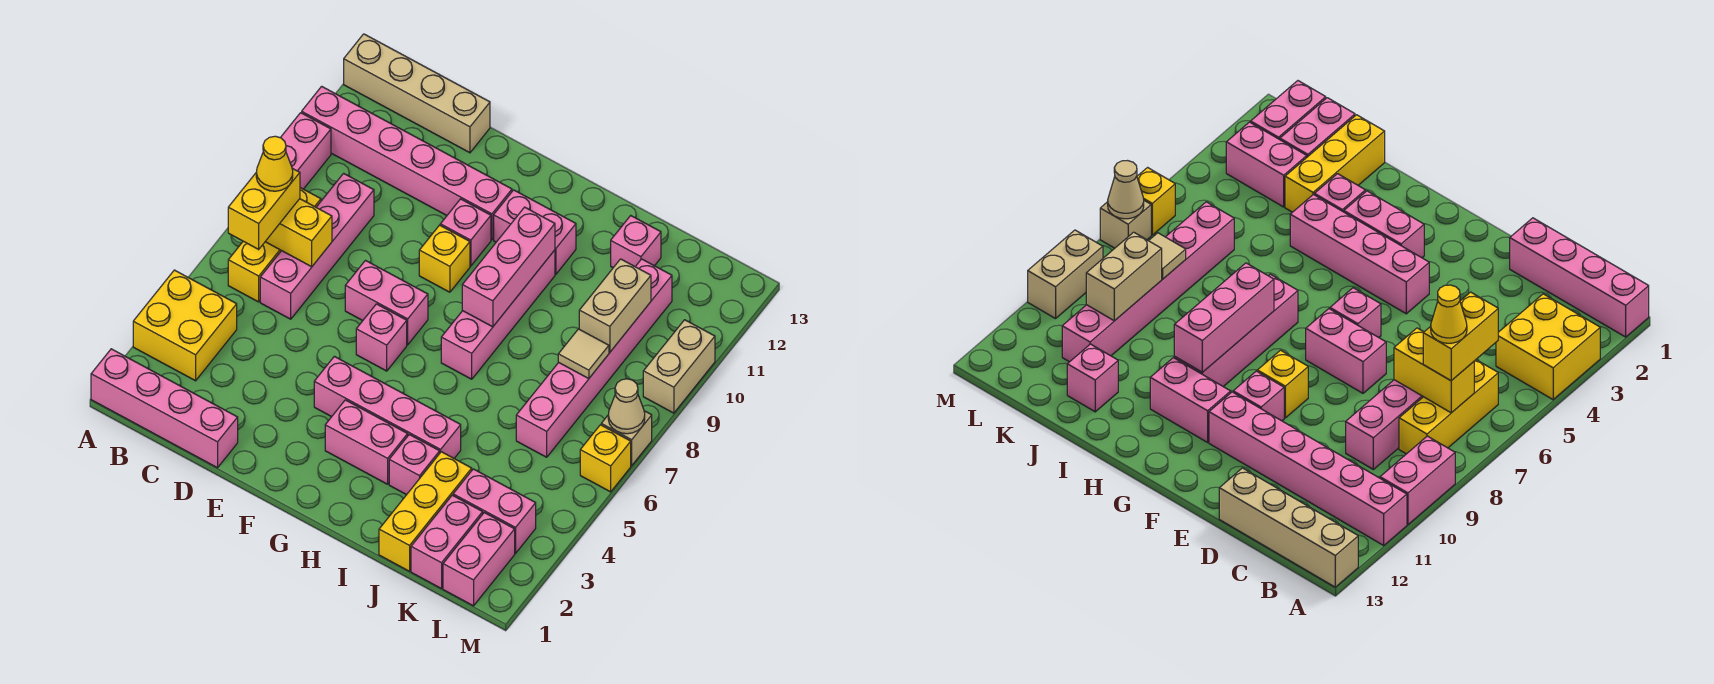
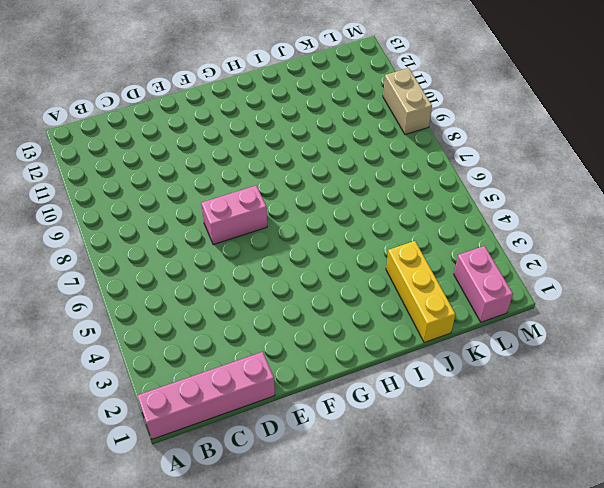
none -> yellow brick A3:B4 level 1
none -> pink brick A9:A10 level 1
none -> pink brick A11:F11 level 1
none -> tan brick A13:D13 level 1

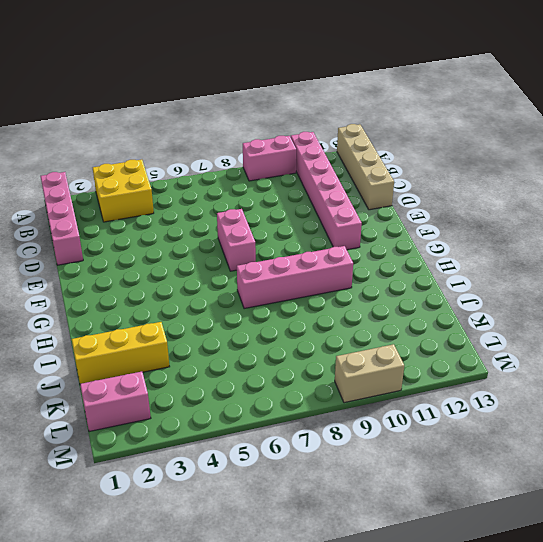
none -> yellow brick B6:B8 level 1
none -> pink brick C6:C9 level 1
none -> pink brick F4:I4 level 1
none -> pink brick F6 level 1

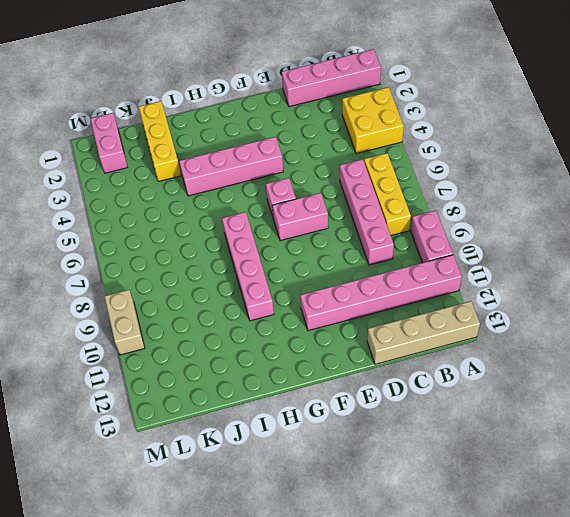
none -> yellow brick F9 level 1
none -> pink brick F10 level 1
none -> pink brick G3:H3 level 1
none -> pink brick G11:H11 level 1

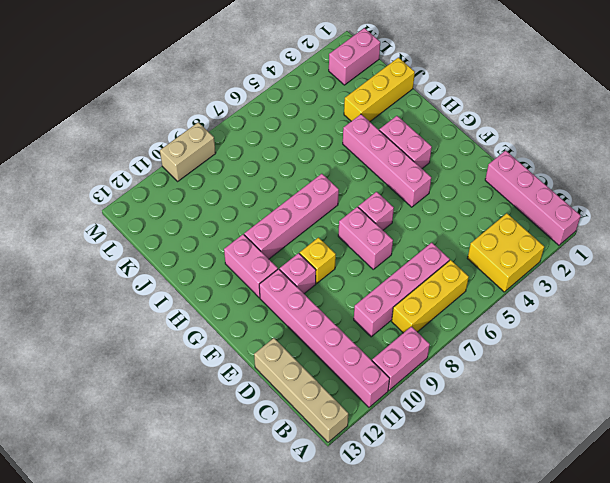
none -> pink brick I3 level 1
none -> pink brick J12 level 1
none -> pink brick K1:K2 level 1
none -> pink brick K3:L3 level 1

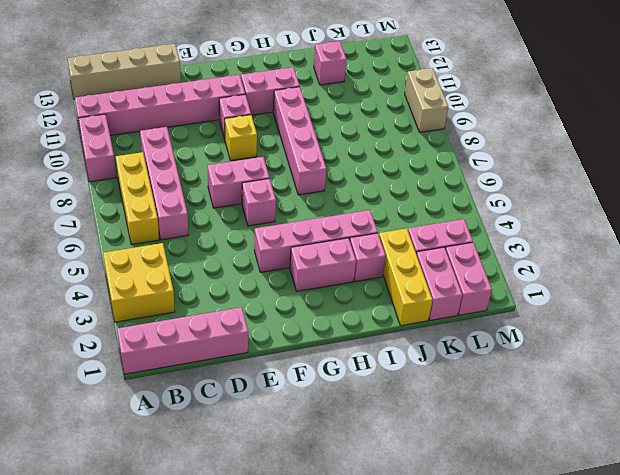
none -> pink brick K6:K11 level 1
none -> yellow brick M6 level 1
none -> tan brick M7 level 1
none -> yellow brick B7:C7 level 2

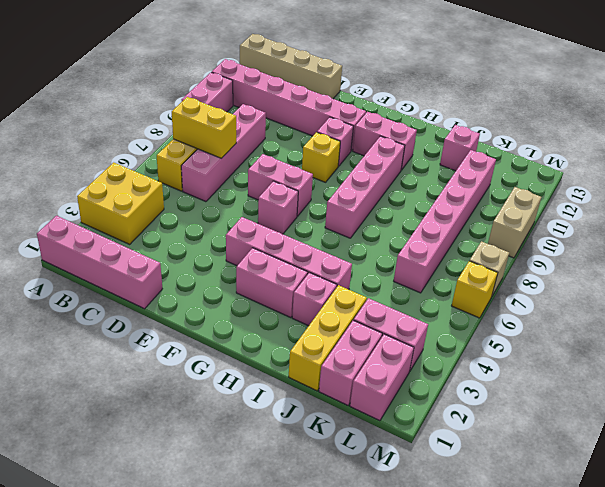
none -> pink brick H8:H10 level 2
none -> tan tile K8 level 2
none -> tan brick K9:K10 level 2
none -> tan cone M7 level 2

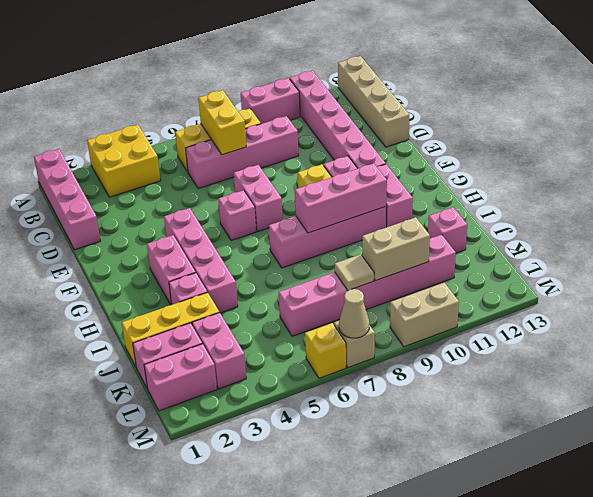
none -> yellow brick B6:B7 level 3
none -> yellow cone B7 level 4

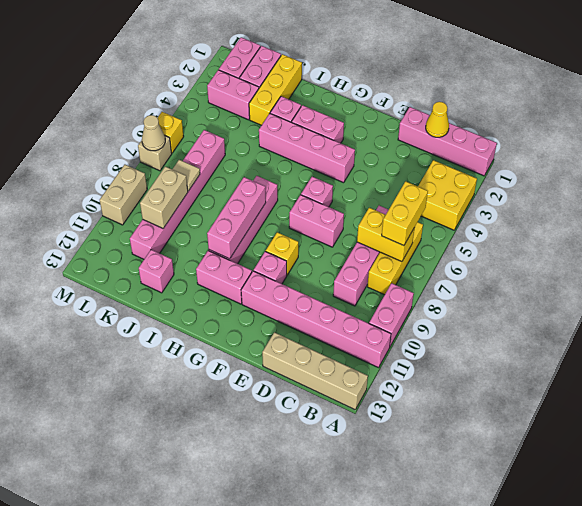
yellow cone C1 level 2 -> yellow cone B7 level 4

